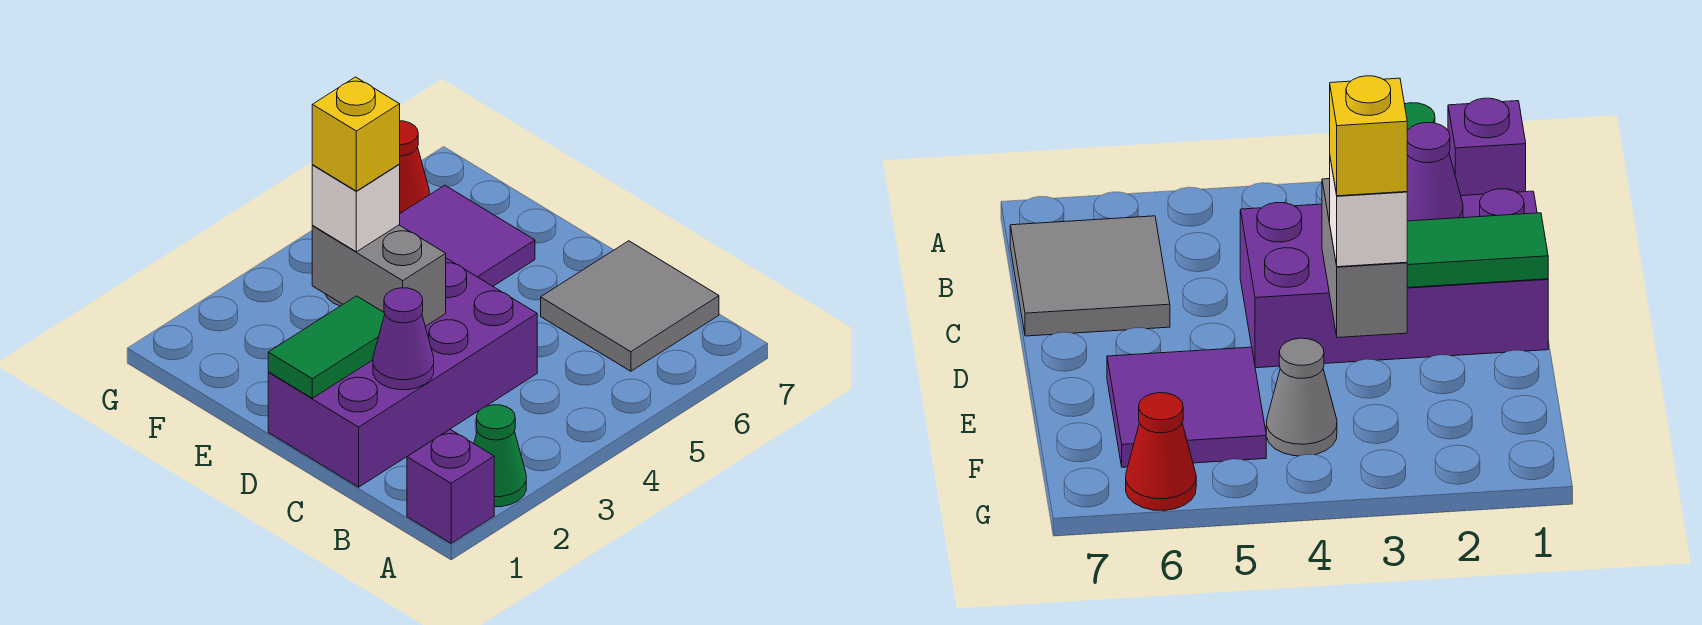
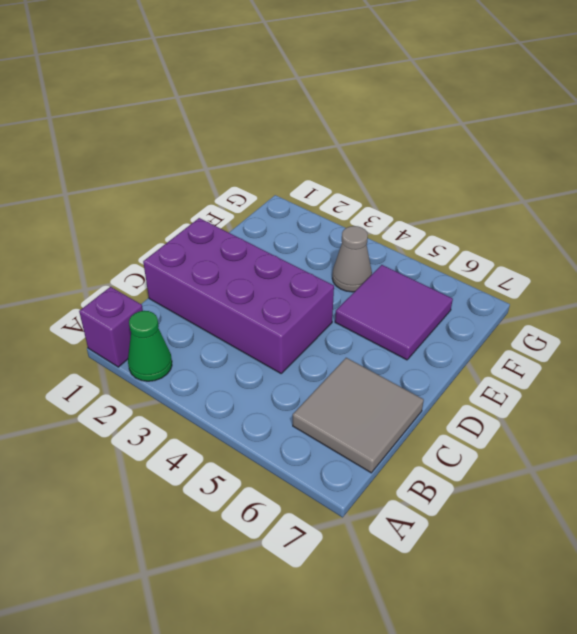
none -> red cone G6 level 1
none -> purple cone C2 level 2
none -> green tile D1:D2 level 2

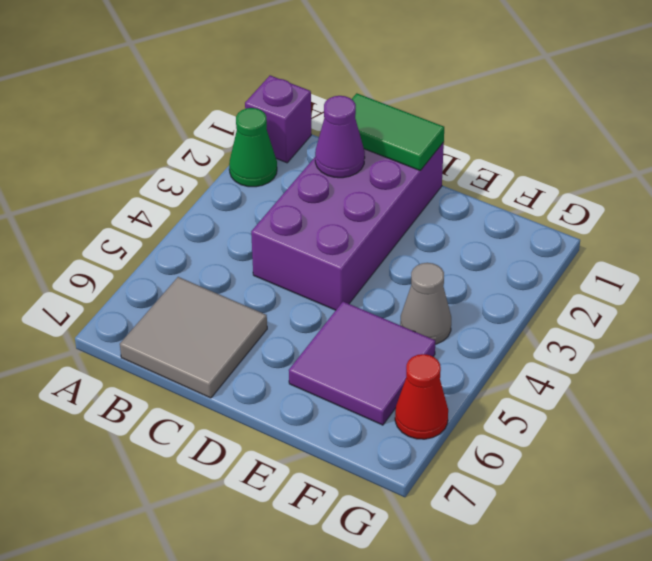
green tile C1:D1 level 2 -> green tile D1:D2 level 2
none -> grey brick D3:E3 level 2
none -> white brick E3 level 3
none -> yellow brick E3 level 4

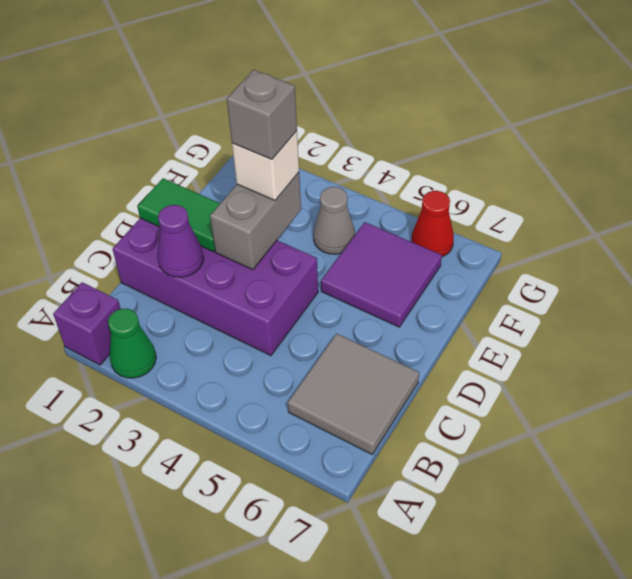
grey brick E3 level 4 -> yellow brick E3 level 4

